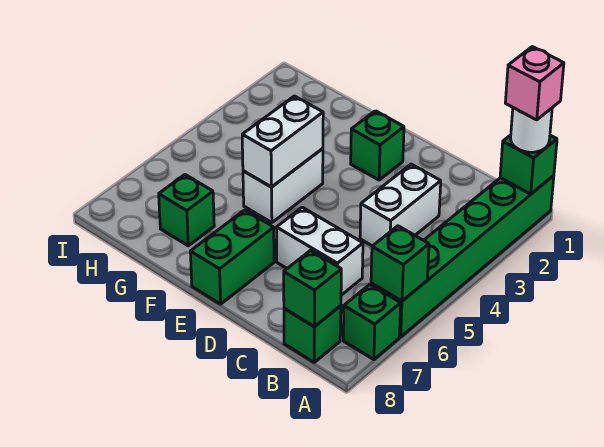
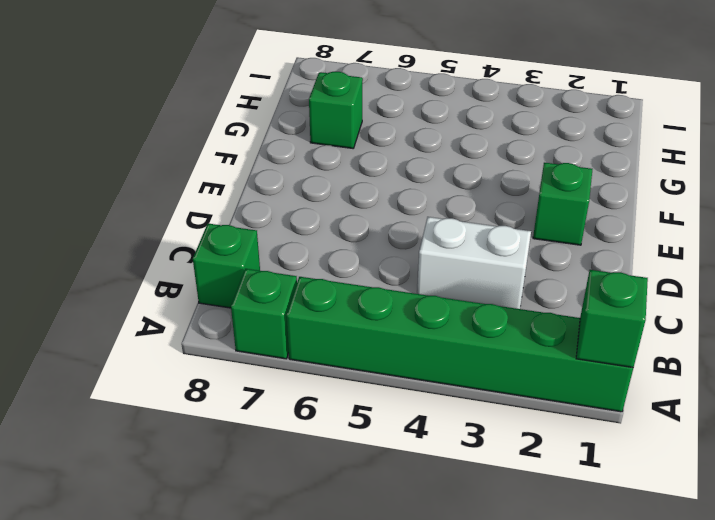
none -> white brick C6:D6 level 1
none -> green brick E7:E8 level 1
none -> white brick F4:F5 level 1

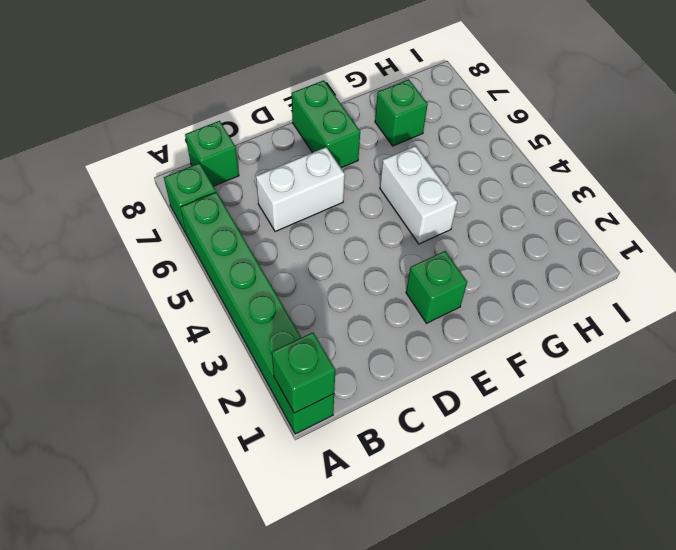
none -> white brick C3:C4 level 1
none -> green brick A6 level 2
none -> green brick B8 level 2

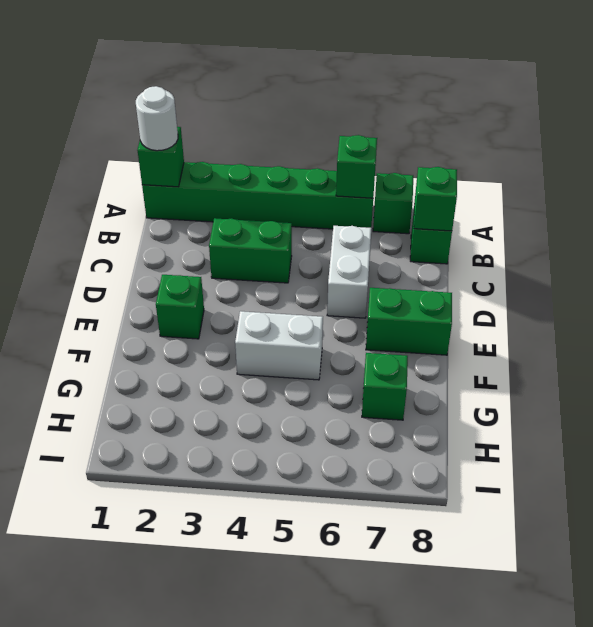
green brick C3:C4 level 1 -> white brick C3:C4 level 1
none -> white brick F4:F5 level 2
none -> pink brick A1 level 4

